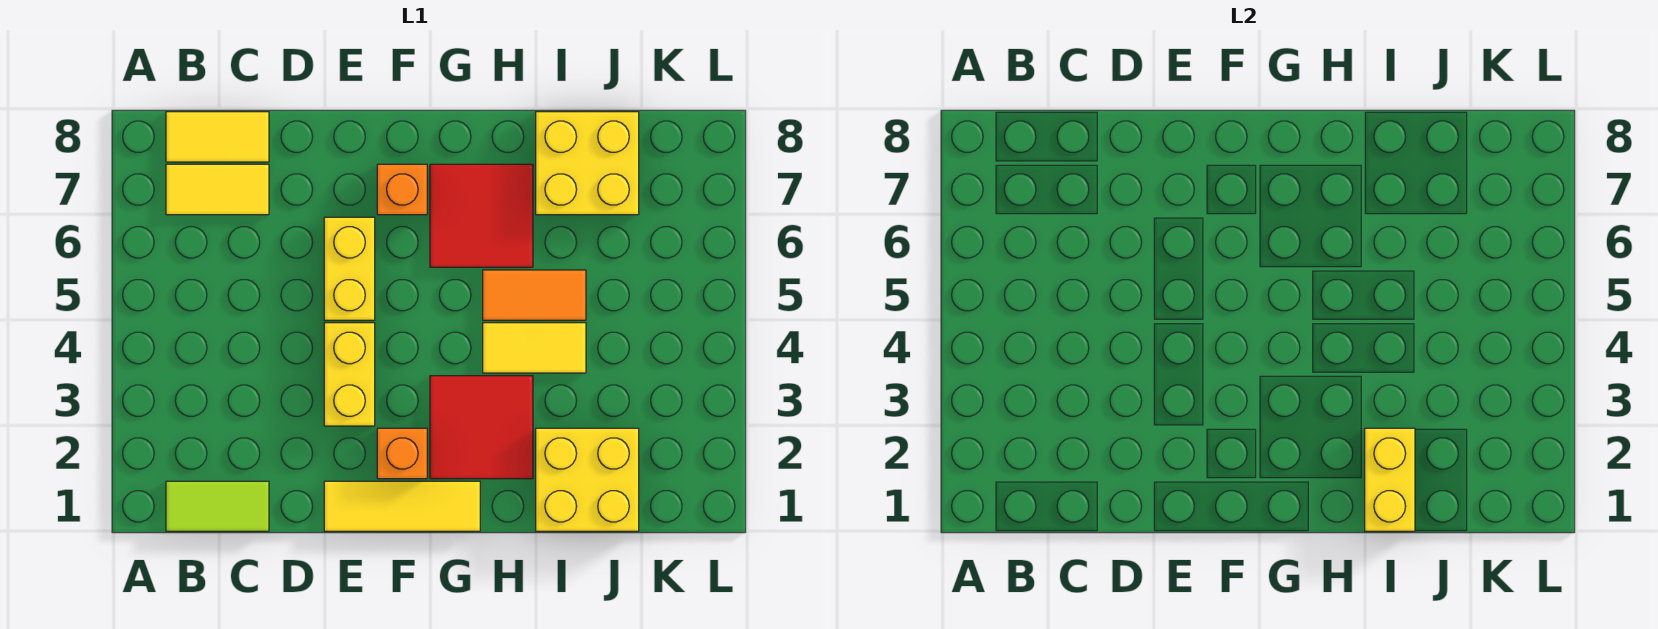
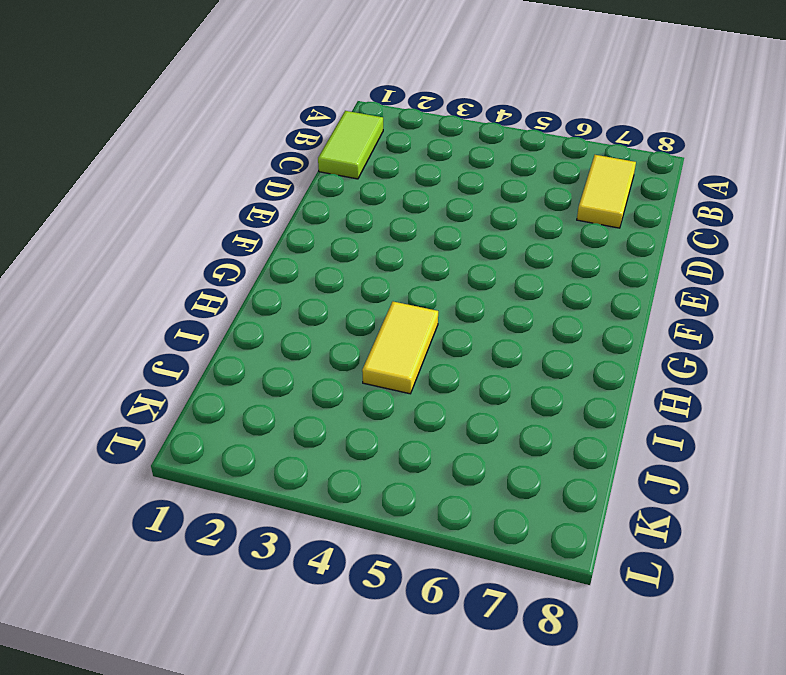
none -> yellow tile B8:C8 level 1
none -> yellow tile E1:G1 level 1
none -> yellow brick E3:E4 level 1

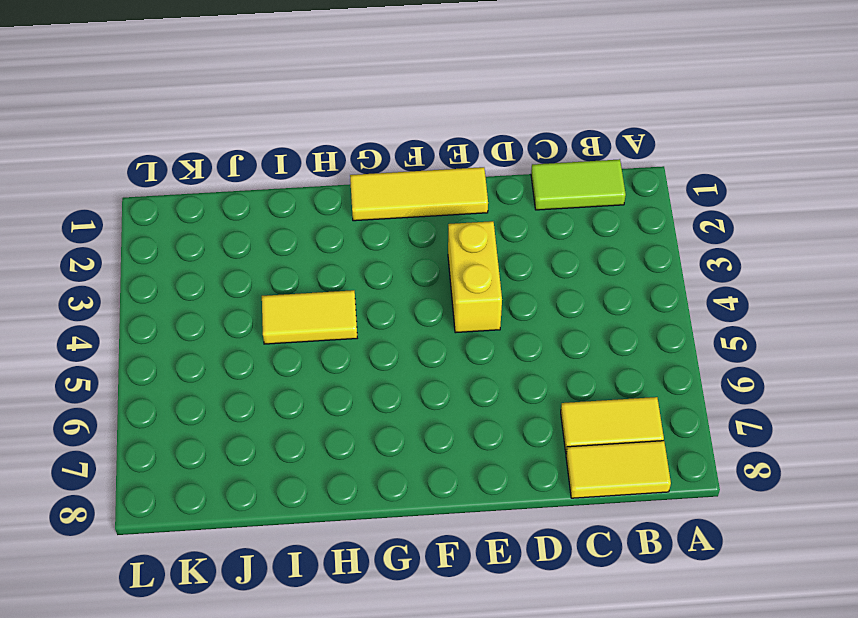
none -> yellow brick E5:E6 level 1
none -> orange brick F2 level 1
none -> orange brick F7 level 1

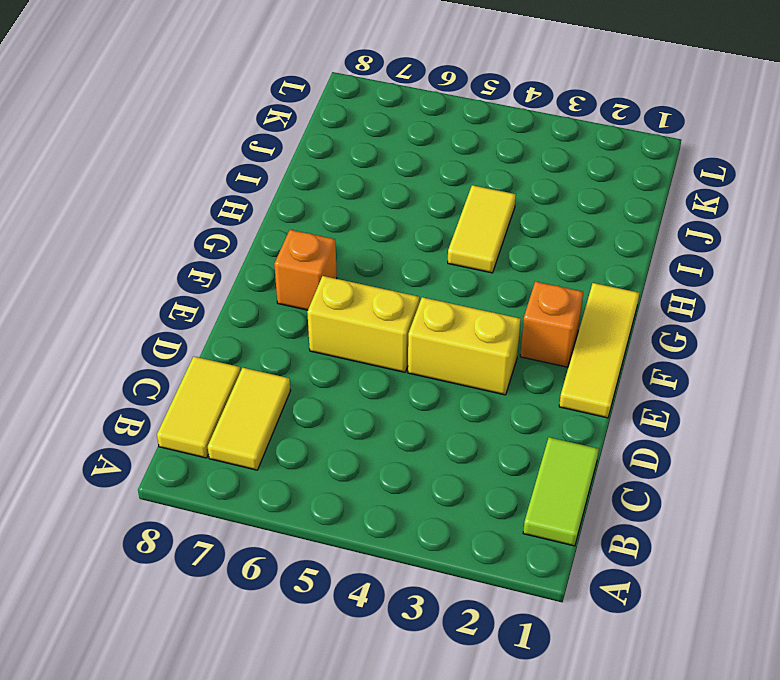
none -> red tile G2:H3 level 1
none -> red tile G6:H7 level 1
none -> orange tile H5:I5 level 1

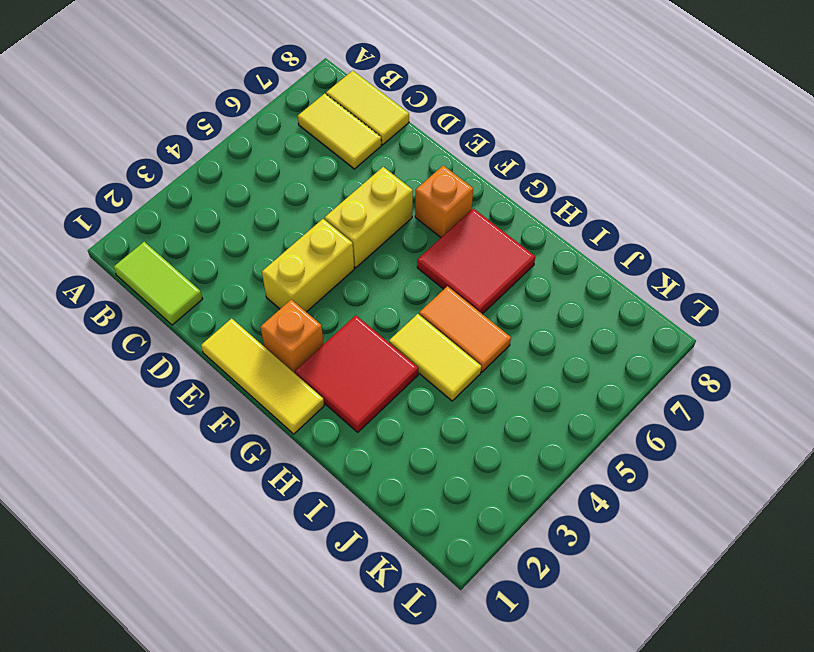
none -> yellow brick I1:J2 level 1
none -> yellow brick I7:J8 level 1
none -> yellow brick I1:I2 level 2

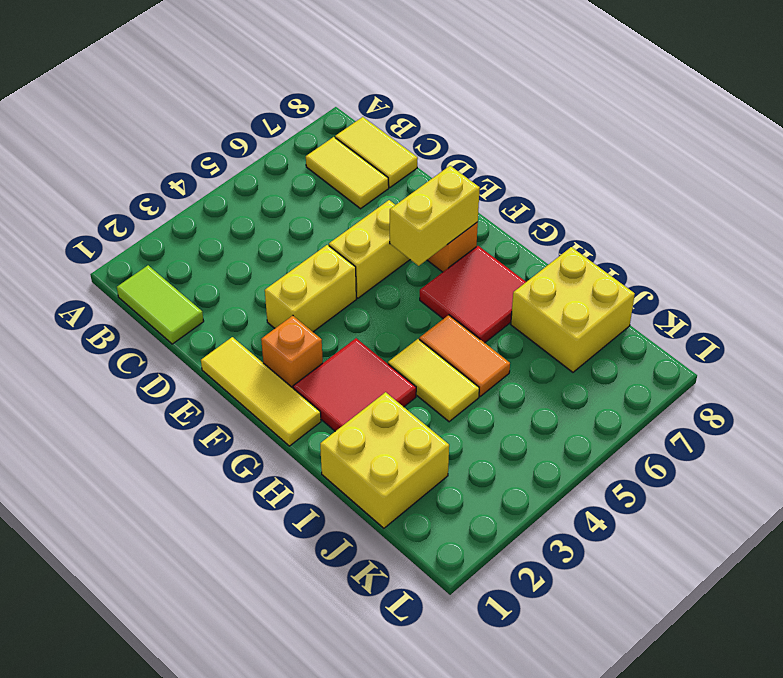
yellow brick F6:F7 level 2 -> yellow brick I1:I2 level 2

